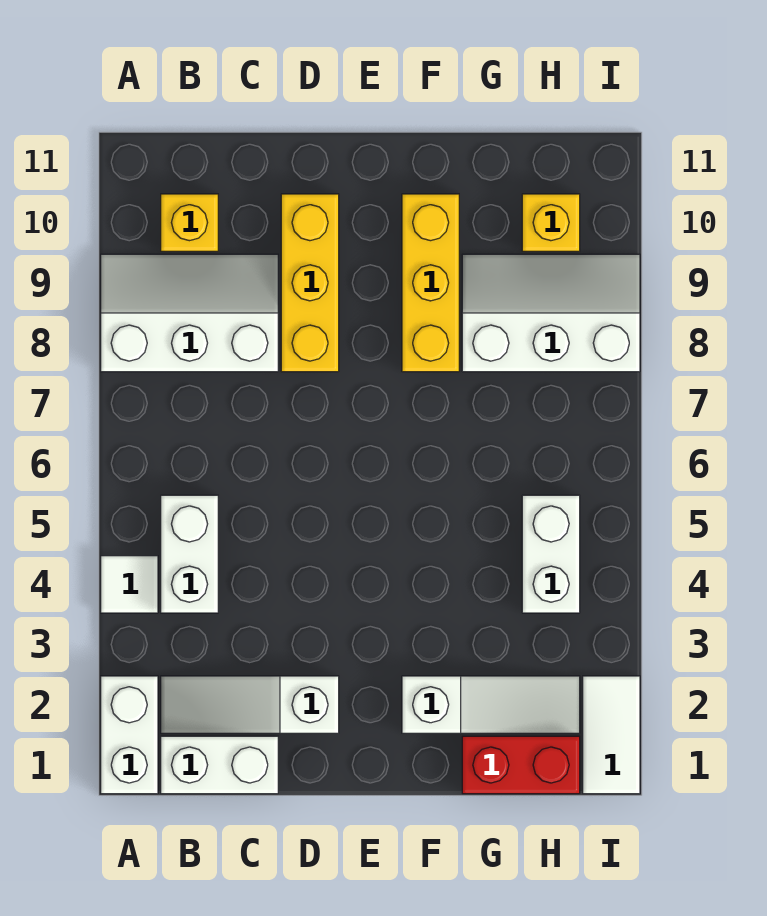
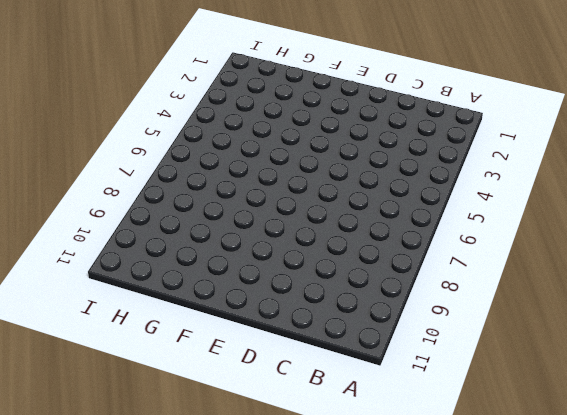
none -> white brick A1:A2 level 1
none -> white tile A4 level 1
none -> white slope A8:C9 level 1 top 8

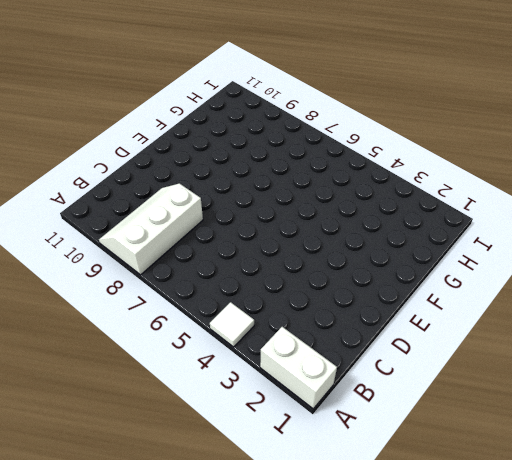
none -> white brick B1:C1 level 1
none -> white slope B2:D2 level 1 top D
none -> white brick B4:B5 level 1

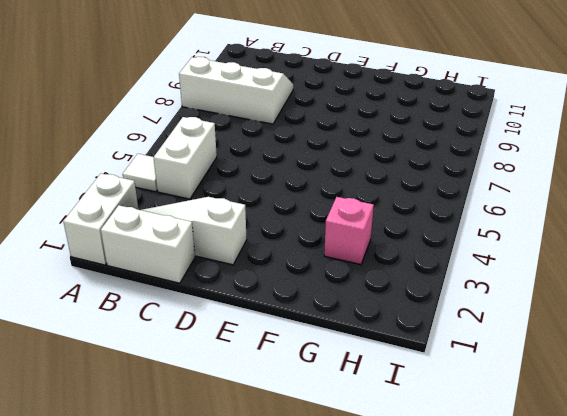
pink brick G3 level 1 -> none
none -> yellow brick B10 level 1
none -> yellow brick D8:D10 level 1
none -> white slope F2:H2 level 1 top F

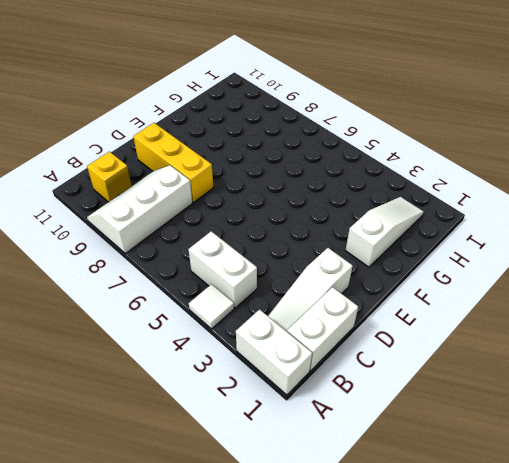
none -> yellow brick F8:F10 level 1
none -> red brick G1:H1 level 1
none -> white slope G8:I9 level 1 top 8

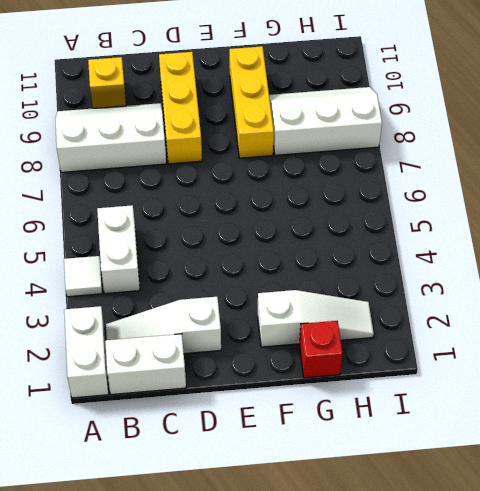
red brick G1 level 1 -> red brick G1:H1 level 1
none -> white brick H4:H5 level 1
none -> yellow brick H10 level 1
none -> white tile I1:I2 level 1

